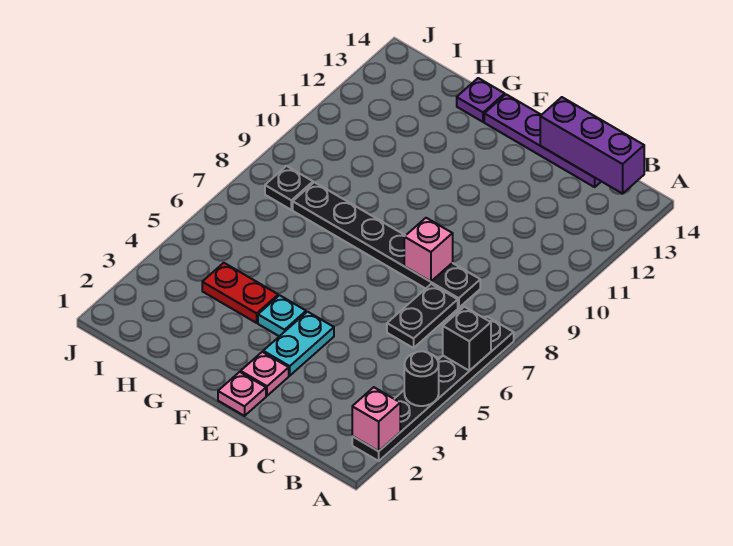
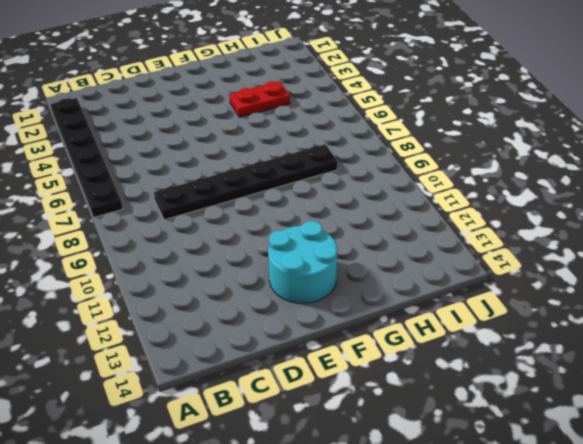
cyan round brick E12:F13 level 1 -> none
none -> black plate C6:C7 level 1
none -> purple plate C14:F14 level 1
none -> pink plate E1 level 1

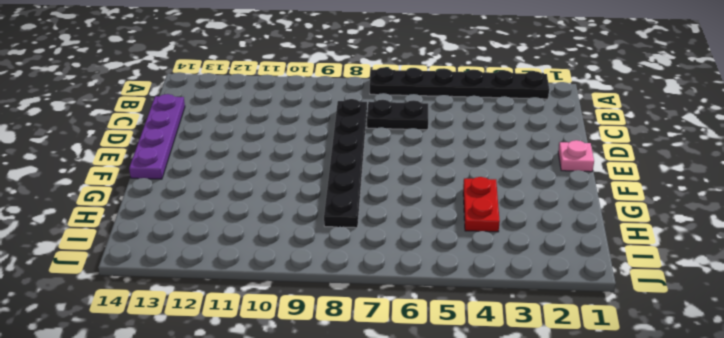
none -> pink plate E2 level 1
none -> cyan plate E3:E4 level 1
none -> cyan plate F4 level 1

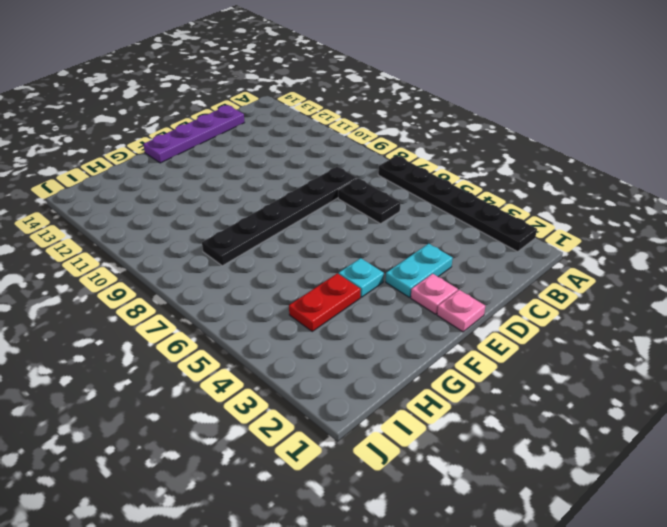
cyan plate D3:E3 level 1 -> cyan plate E3:E4 level 1
none -> purple plate G14 level 1
none -> black plate I8 level 1
none -> pink brick A2 level 2

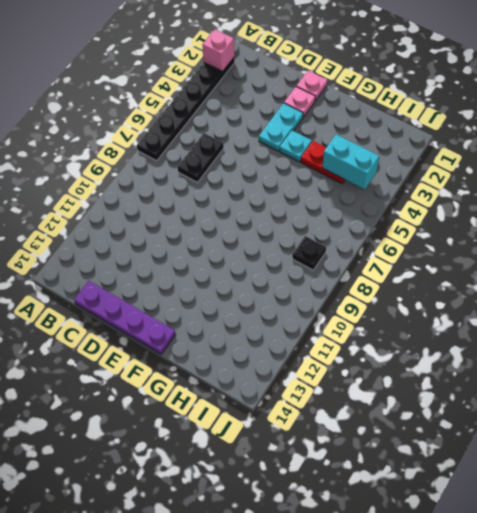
cyan brick H4:I4 level 2 -> none
none -> black plate C8:H8 level 1
none -> purple plate G14 level 1
none -> black round brick A4 level 2

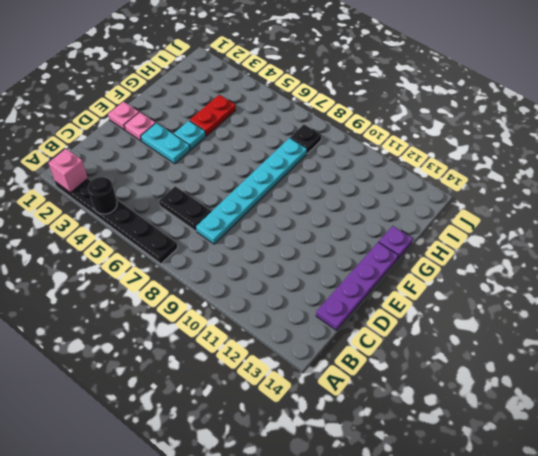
cyan plate C8:H8 level 1 -> black plate C8:H8 level 1
none -> black brick A6 level 2
none -> purple brick B14:D14 level 2
none -> pink brick D8 level 2

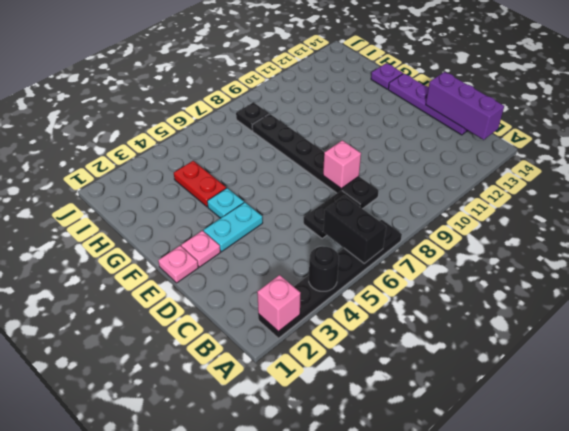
black brick A6:B6 level 2 -> black brick A6 level 2

